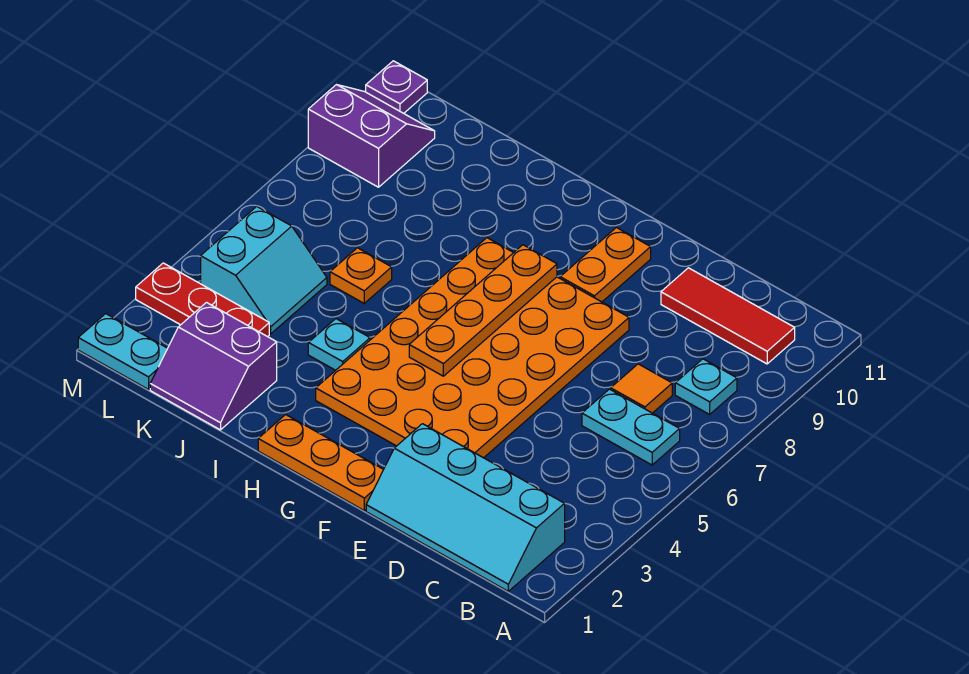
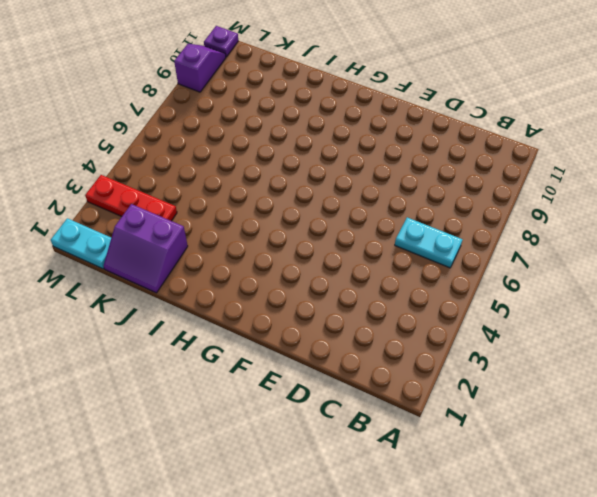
purple slope M9:M10 level 1 top 9 -> purple slope L9:M10 level 1 top 9
none -> cyan slope B1:E2 level 1 top 2
none -> cyan plate B8 level 1
none -> red tile B10:D10 level 1

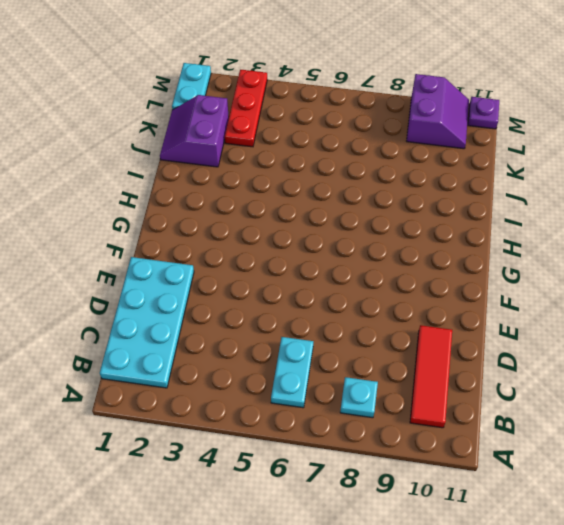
cyan plate B1:E2 level 1 -> cyan slope B1:E2 level 1 top 2
none -> orange tile C7 level 1
none -> orange plate E3:H8 level 1
none -> orange plate F1:H1 level 1

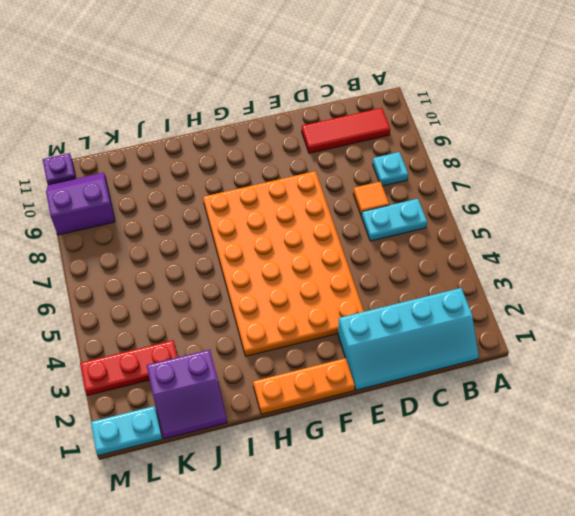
none -> orange plate F9:F10 level 1
none -> cyan plate I4 level 1
none -> orange plate J6 level 1

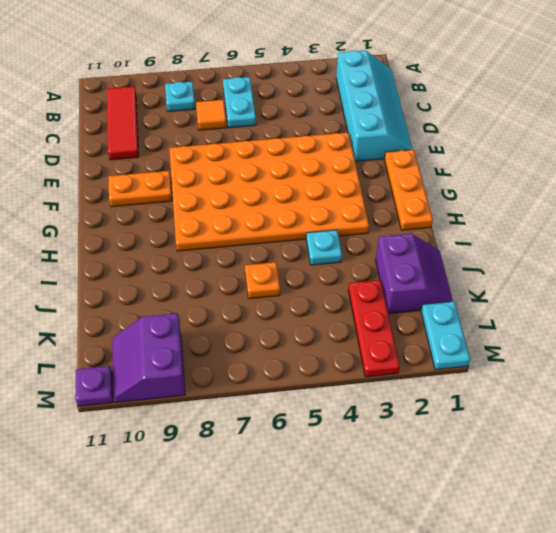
none -> cyan slope K4:L5 level 1 top L
none -> orange plate G5:G8 level 2

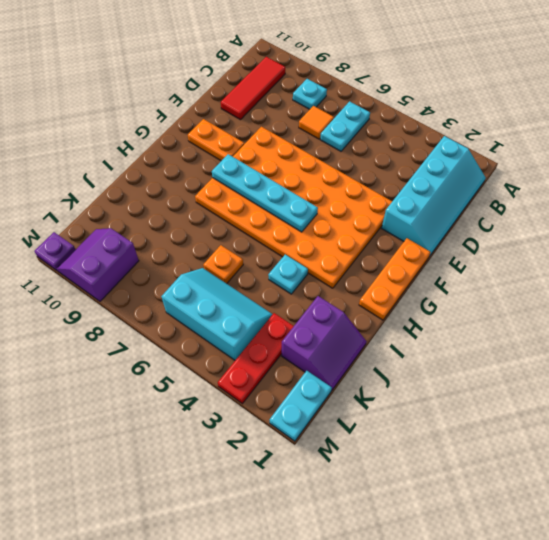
cyan plate G5:G8 level 2 -> orange plate G5:G8 level 2
cyan slope K4:L6 level 1 top L -> cyan slope K4:L5 level 1 top L

